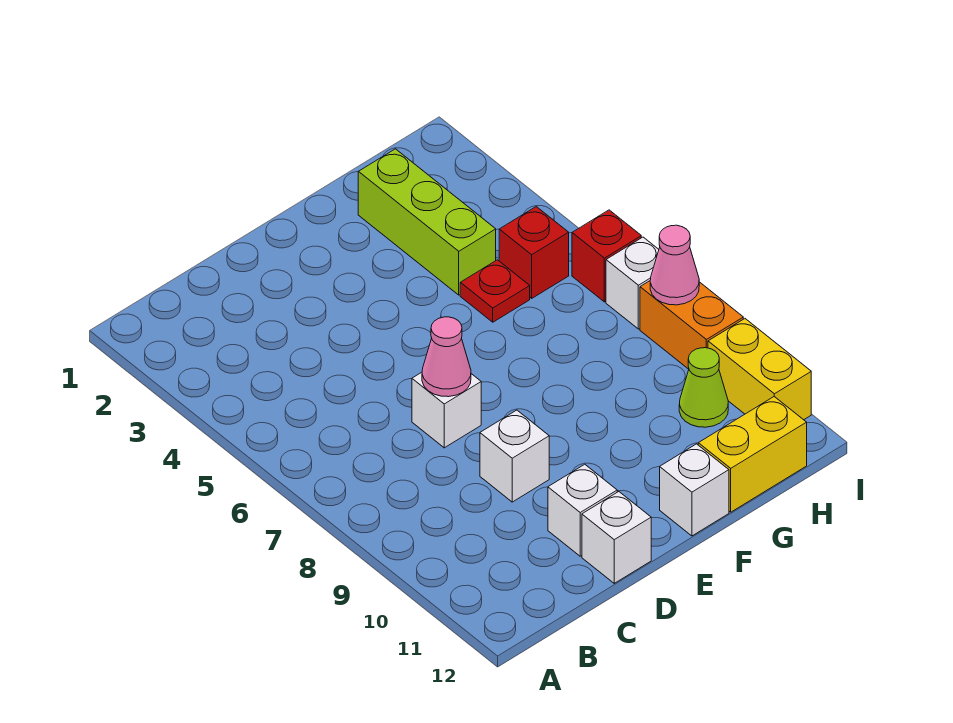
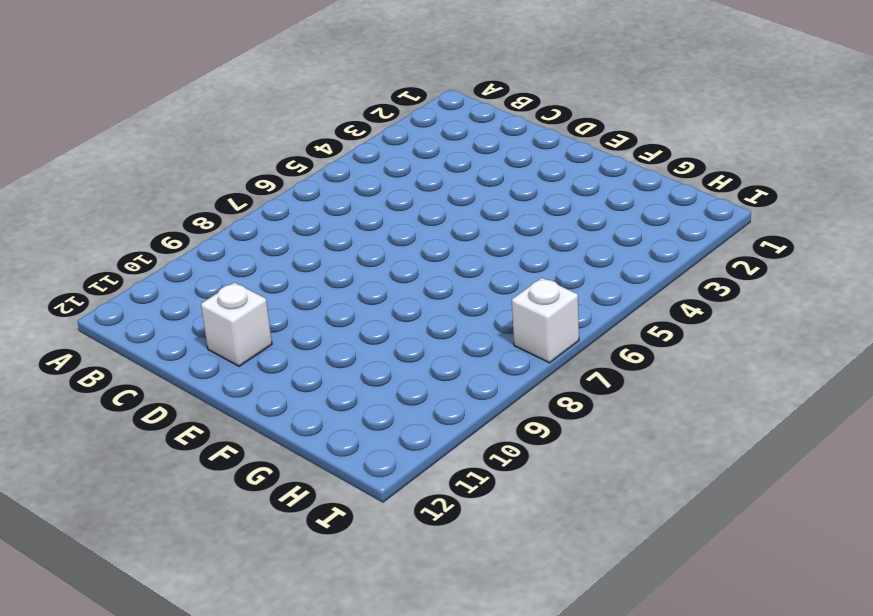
none -> white brick D7 level 1
none -> white brick D9 level 1
none -> white brick D12 level 1

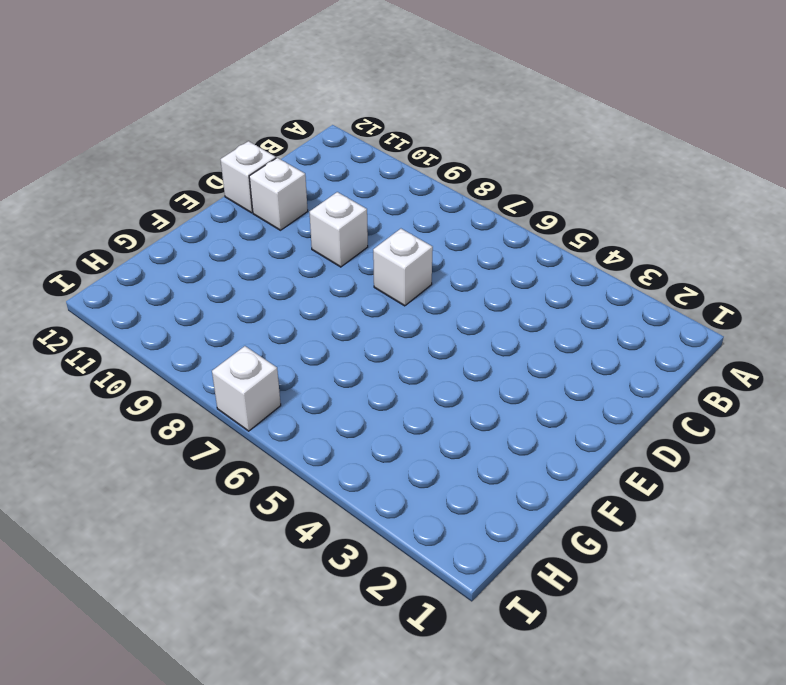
none -> white brick F12 level 1
none -> lime brick G2:G4 level 1
none -> red plate G5 level 1

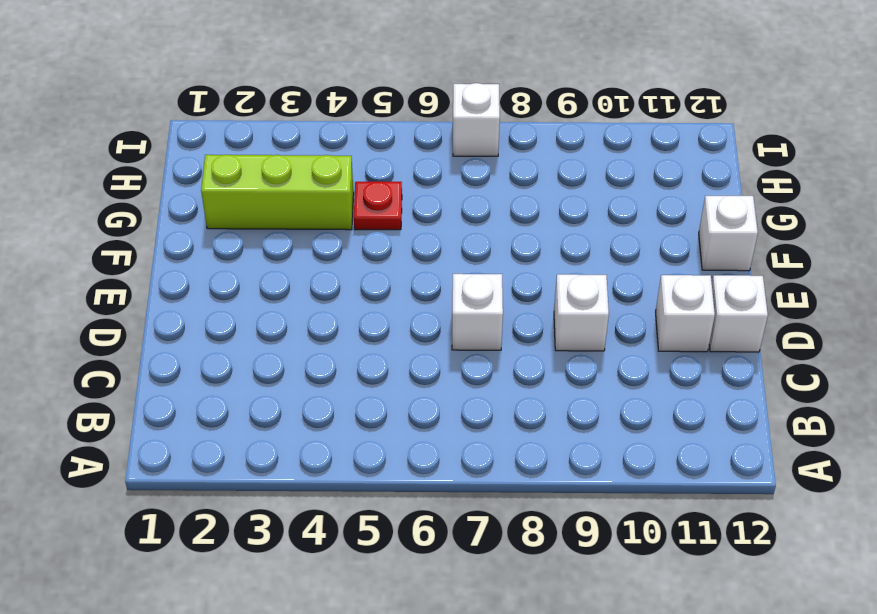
none -> yellow brick G12:H12 level 1
none -> red brick H5 level 1
none -> lime cone H10 level 1

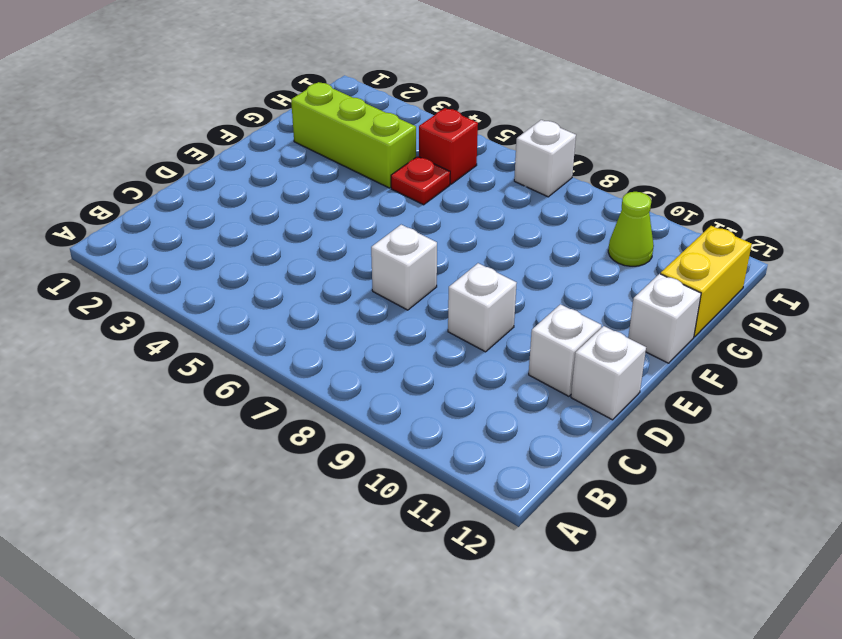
none -> red brick I6 level 1
none -> orange brick I8:I9 level 1
none -> yellow brick I10:I11 level 1

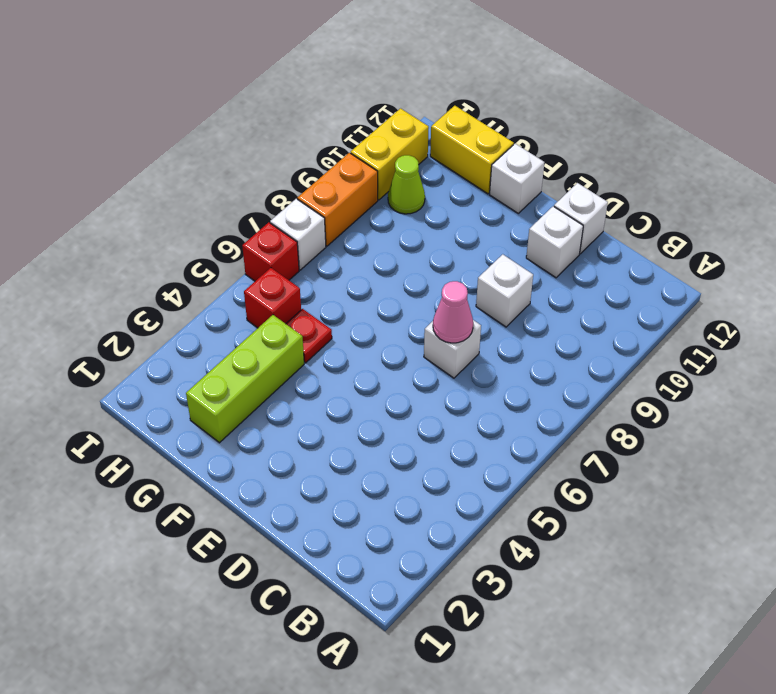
none -> pink cone I8 level 2

